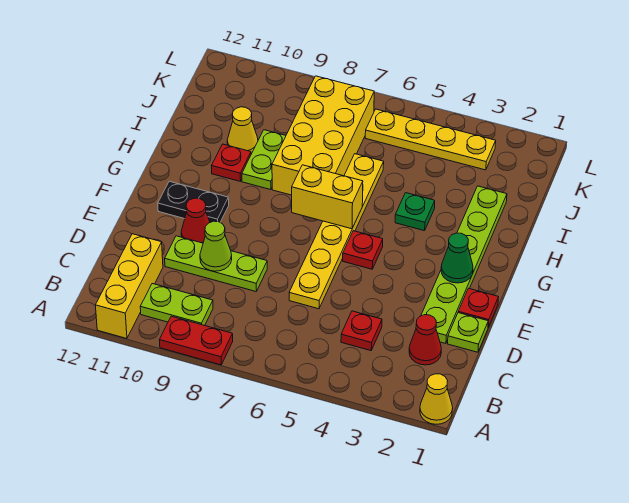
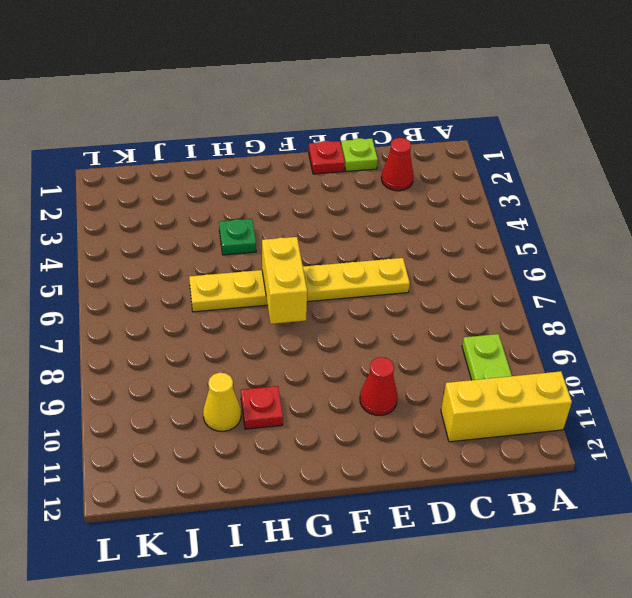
none -> yellow cone A1 level 1
none -> red plate A8:A9 level 1
none -> red plate C4 level 1

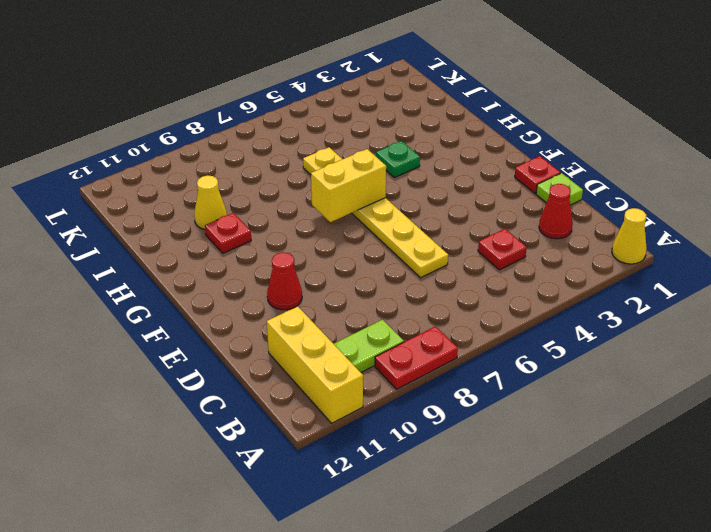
none -> lime plate D2:I2 level 1
none -> lime plate D8:D10 level 1
none -> red plate F5 level 1

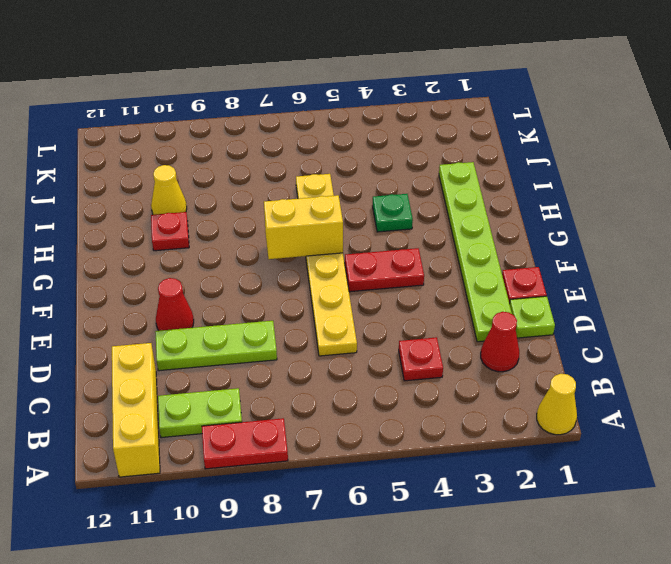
red plate F4:F5 level 1 -> red plate F5 level 1
none -> black plate F10:F11 level 1
none -> yellow brick H7:K8 level 1
none -> lime plate H9:I9 level 1

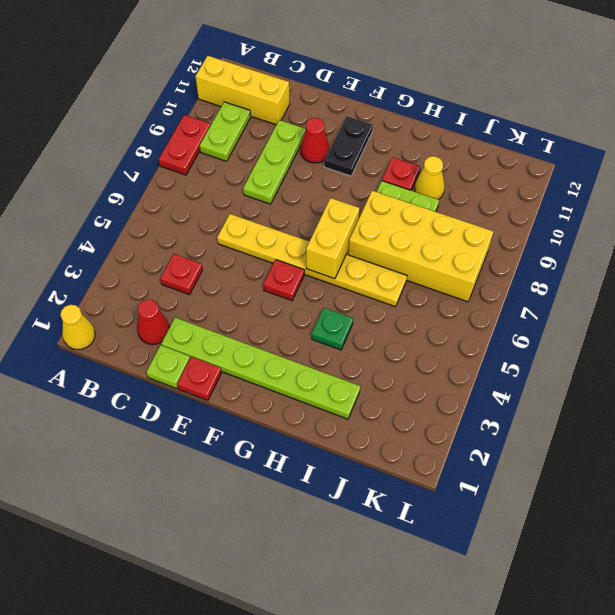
none -> yellow plate K3:K6 level 1
none -> lime cone D9 level 2
none -> green cone F2 level 2

